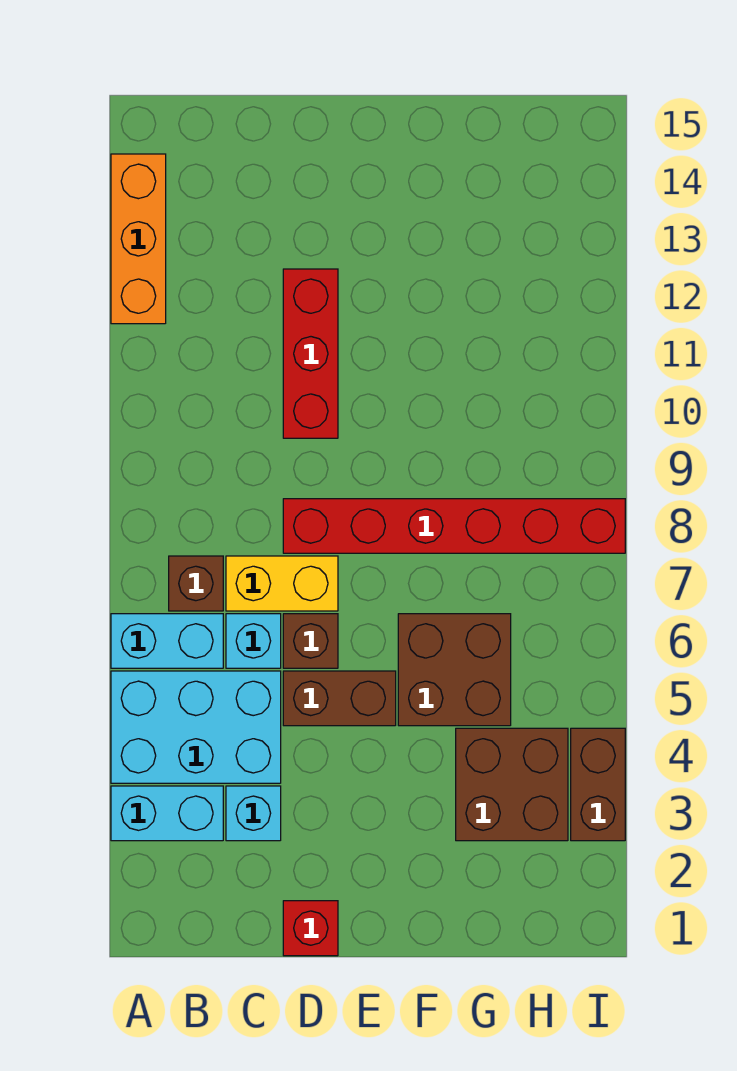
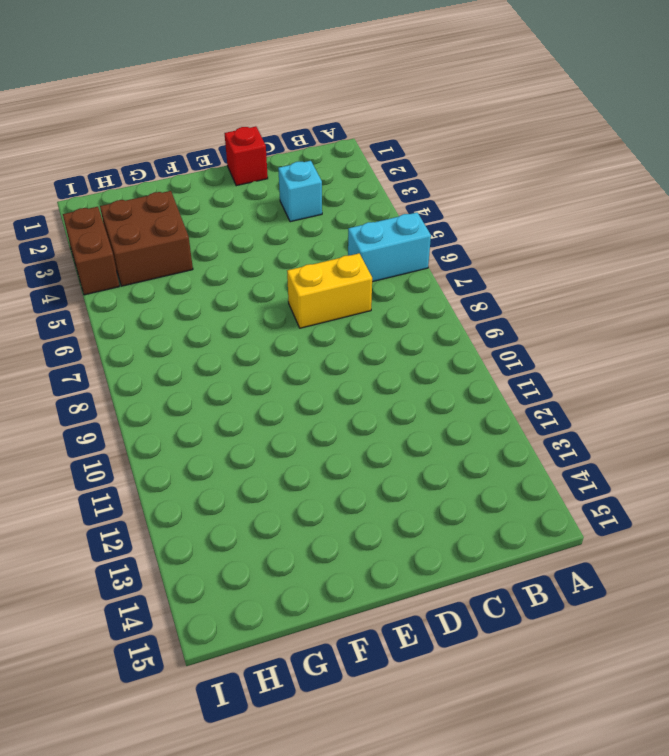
none -> cyan brick A3:B3 level 1
none -> cyan brick A4:C5 level 1
none -> orange brick A12:A14 level 1

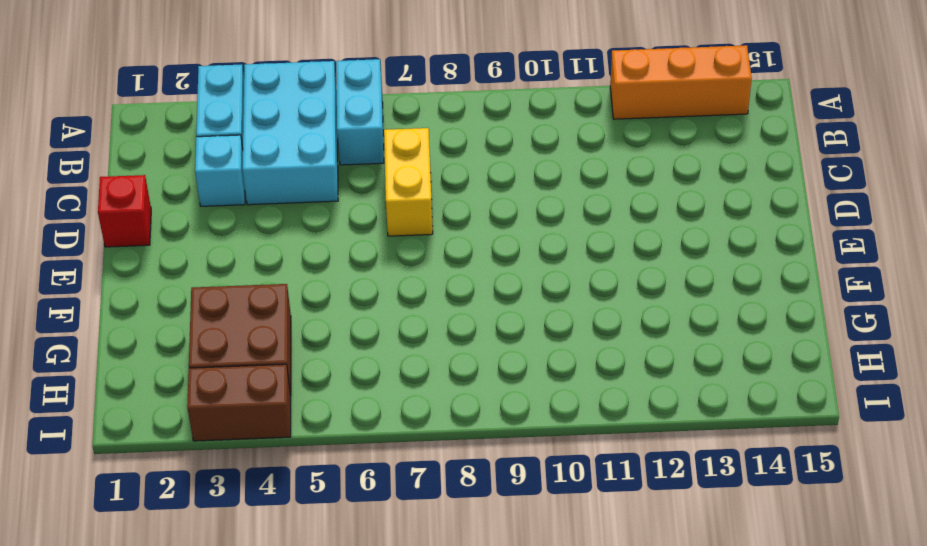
none -> brown brick B7 level 1
none -> cyan brick C6 level 1
none -> brown brick D5:E5 level 1

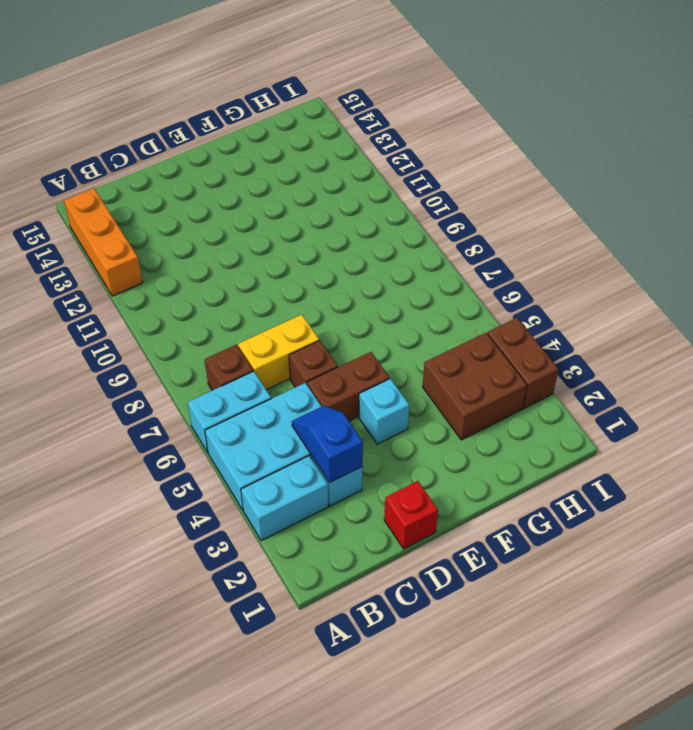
blue slope C3:C4 level 2 top 3 -> none
cyan brick E4 level 1 -> cyan brick C6 level 1
none -> red brick D8:I8 level 1
none -> red brick D10:D12 level 1
none -> brown brick F5:G6 level 1

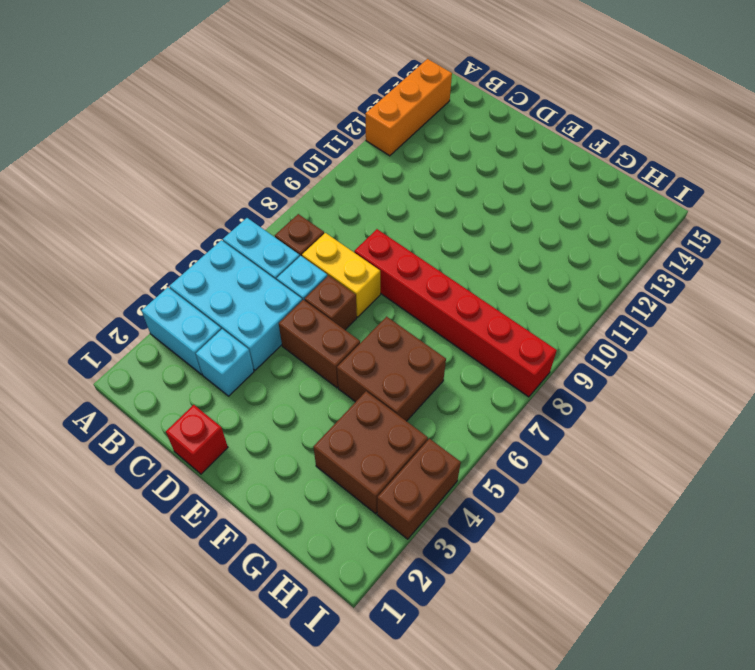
none -> red brick D10:D12 level 1

